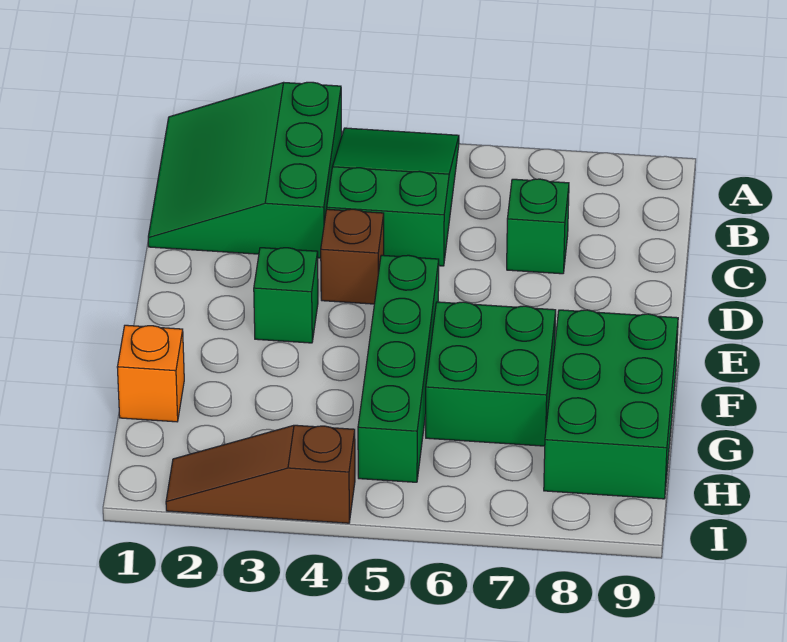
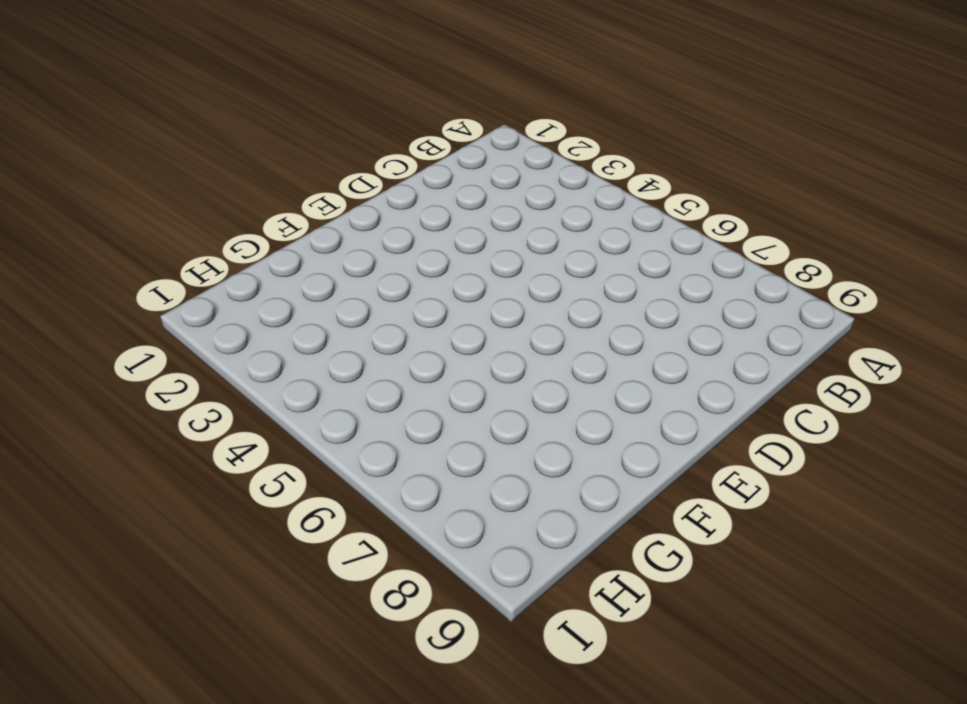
none -> green slope A1:C3 level 1 top 3
none -> green slope A4:C5 level 1 top C

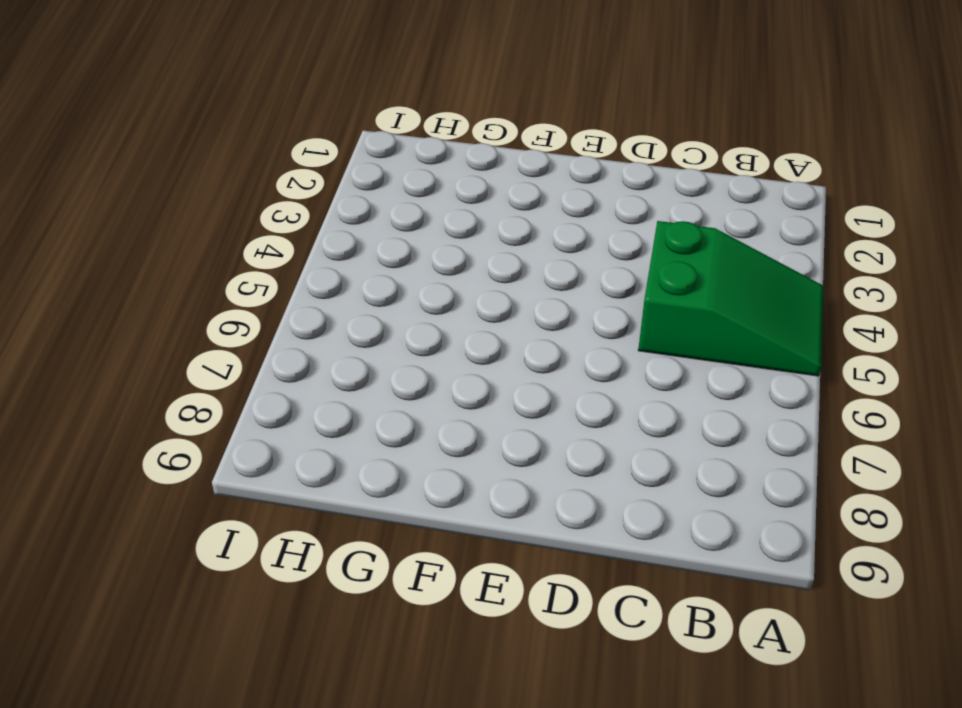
none -> green slope A1:C3 level 1 top 3
none -> green brick C7 level 1

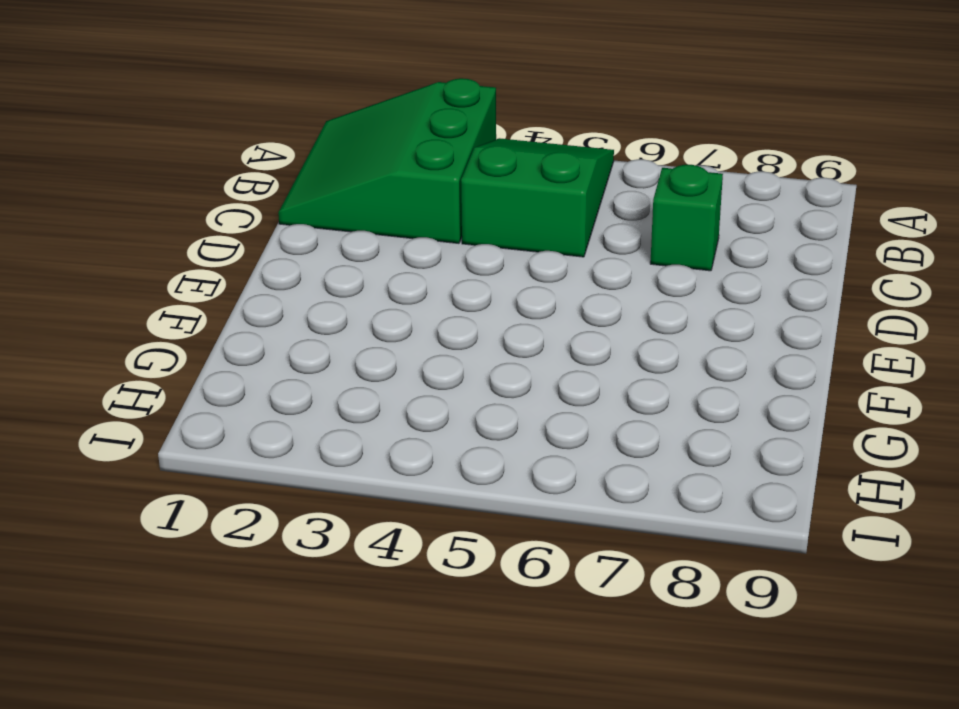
none -> brown brick D4 level 1
none -> green brick E3 level 1

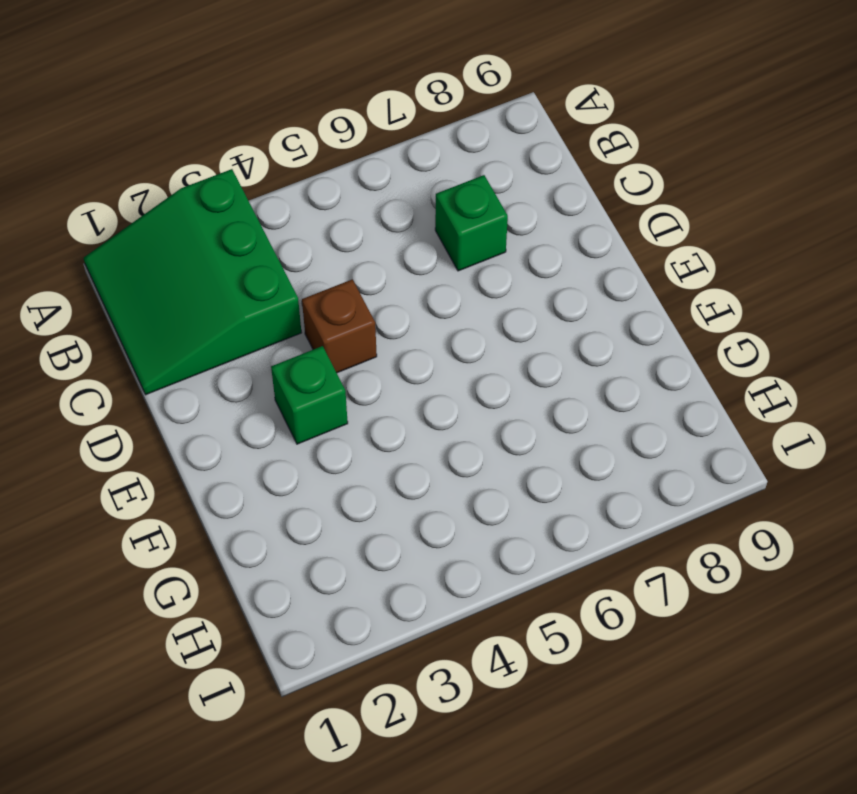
none -> green slope A4:C5 level 1 top C
none -> green brick E5:H5 level 1

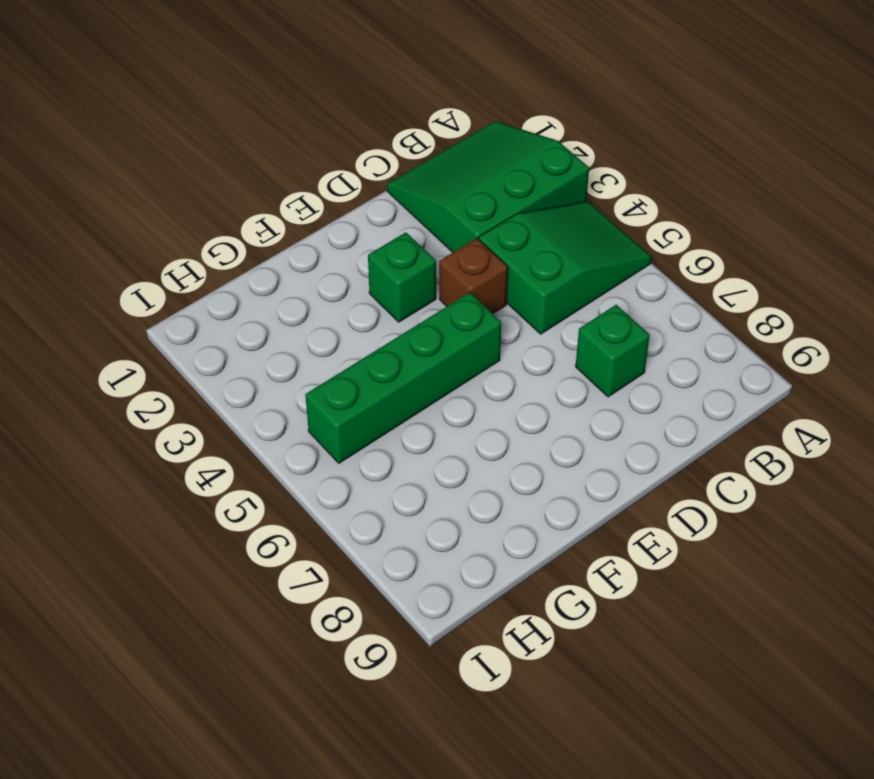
none -> green brick F6:G7 level 1
none -> green brick F8:H9 level 1

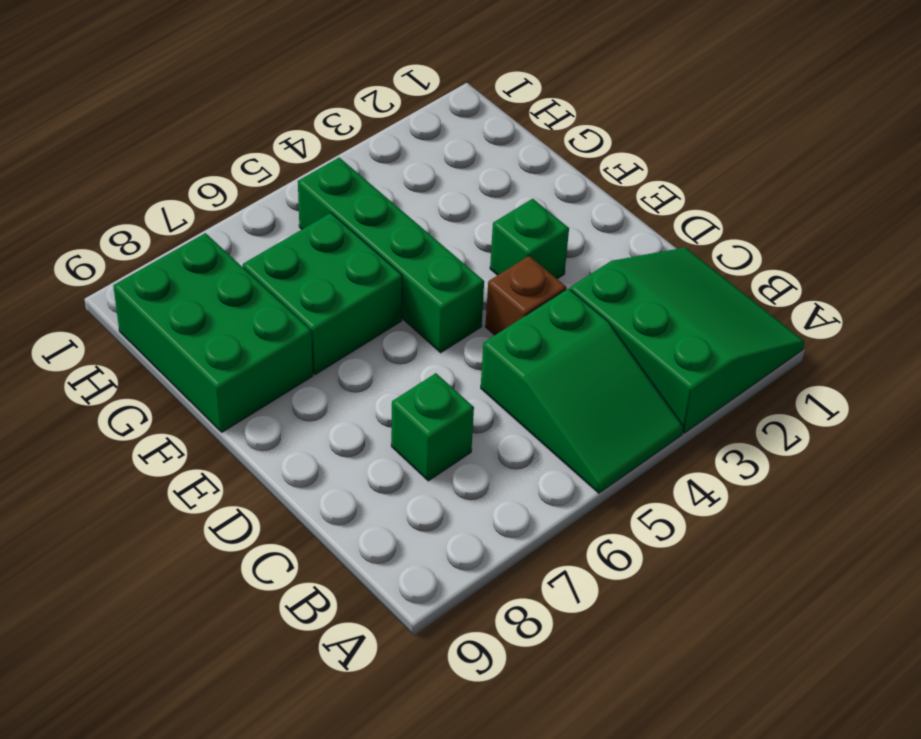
none -> orange brick G1 level 1
none -> brown slope I2:I4 level 1 top 4

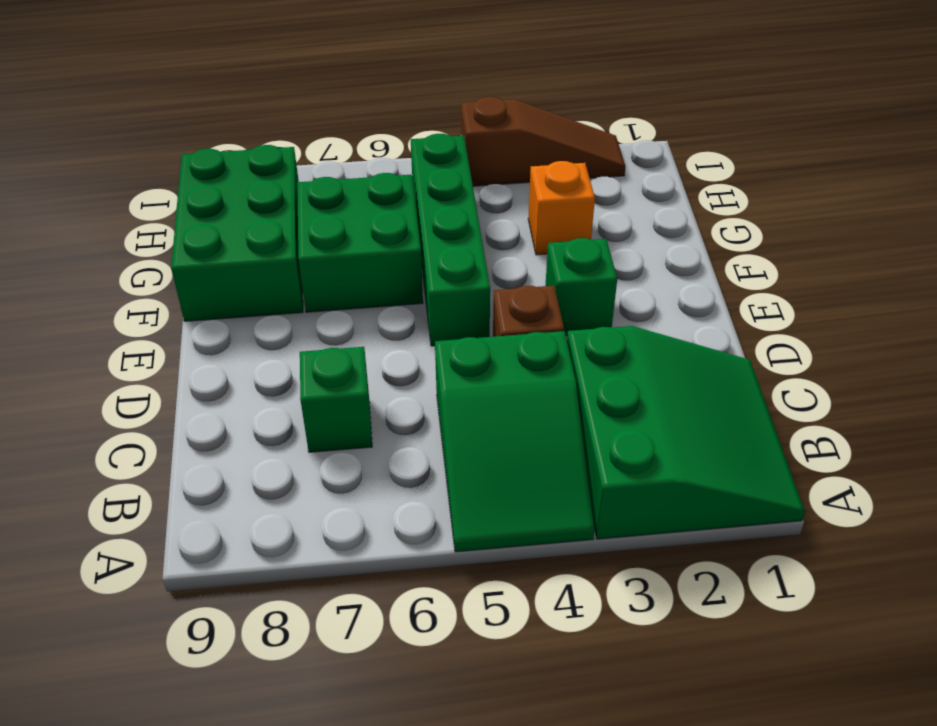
orange brick G3 level 1 -> orange brick G1 level 1

